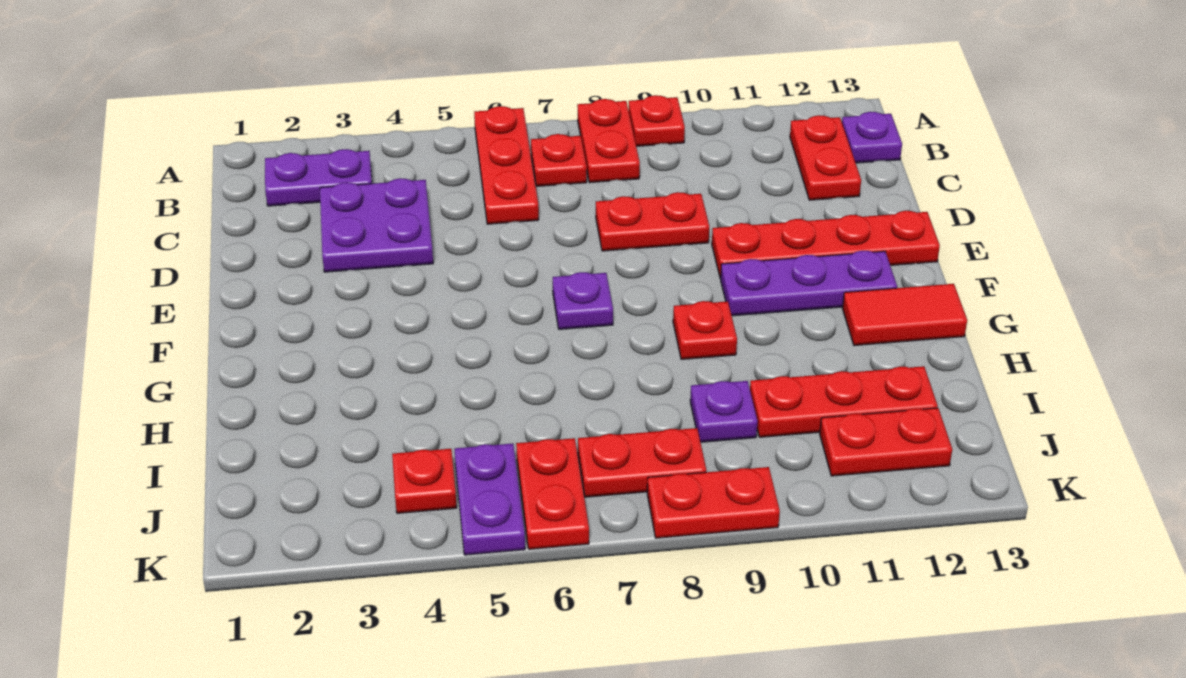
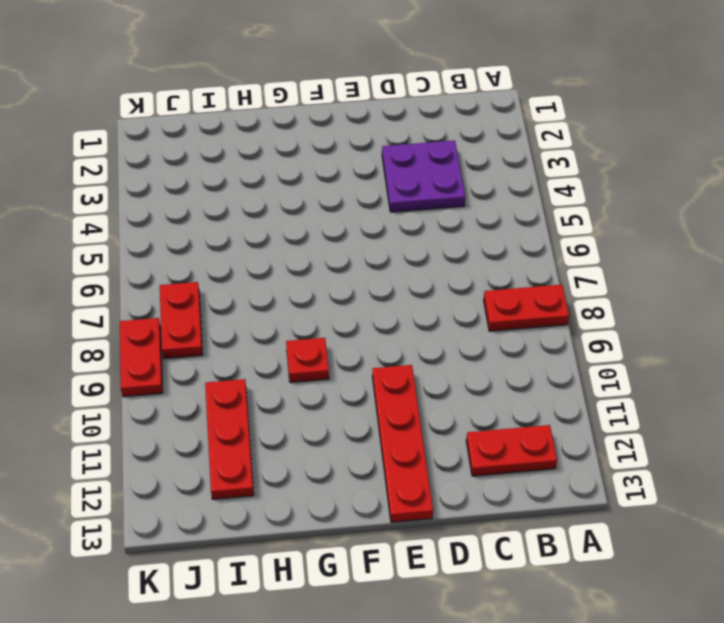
none -> red plate A6:C6 level 1
none -> red plate A9 level 1
none -> purple plate B2:B3 level 1

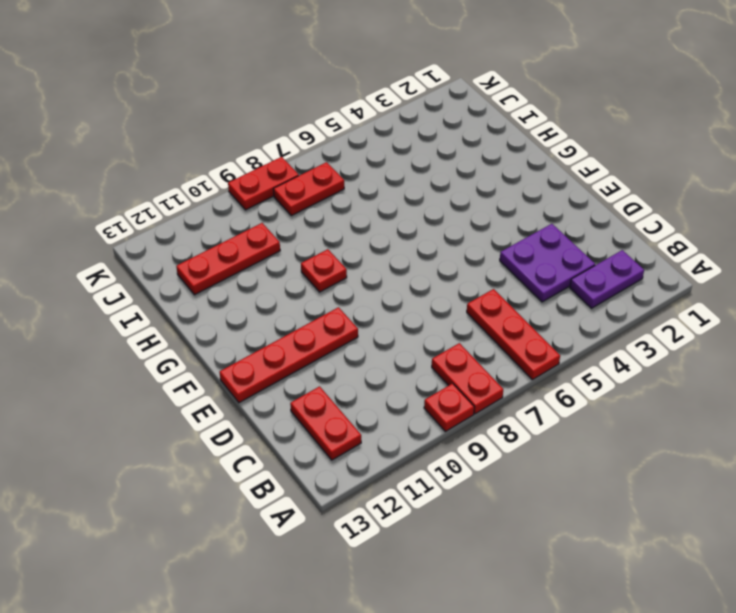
none -> red plate B7 level 1
none -> purple plate B13 level 1
none -> red plate D8:D9 level 1

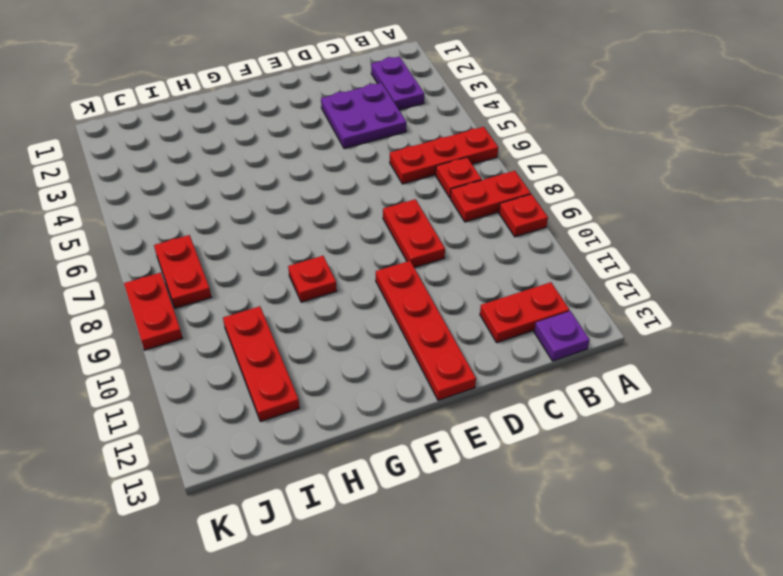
none -> purple plate F7 level 1
none -> purple plate F10:F12 level 1
none -> red tile G12:G13 level 1

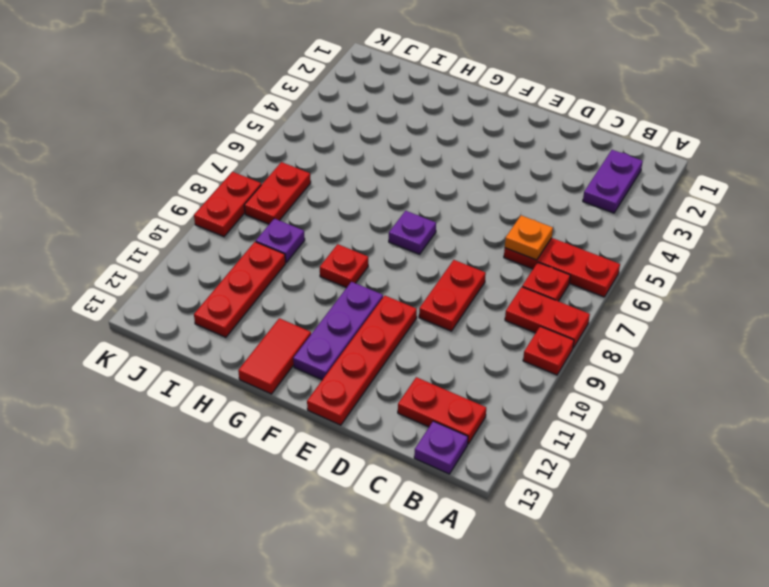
orange plate C6 level 2 -> none
none -> purple plate C3:D4 level 1
none -> red plate J4 level 1
none -> purple plate J5:K5 level 1

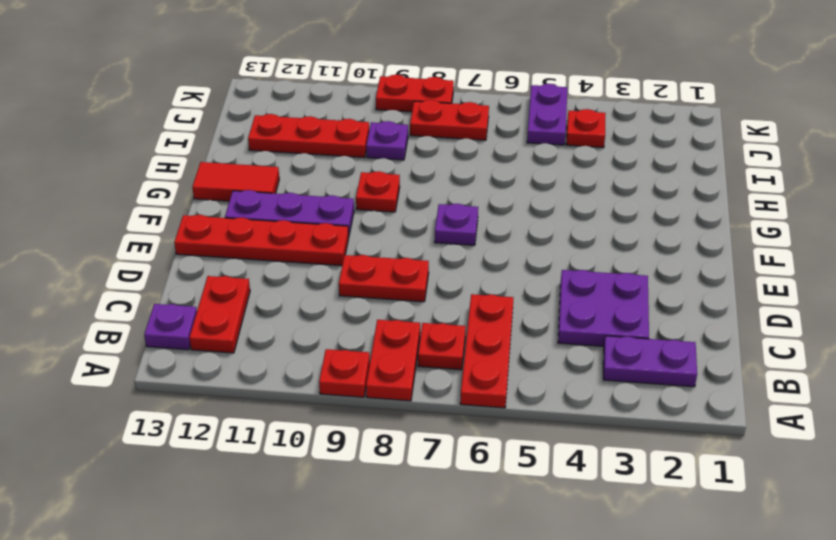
none -> red plate J6:K6 level 1
none -> red plate J11:J12 level 1

